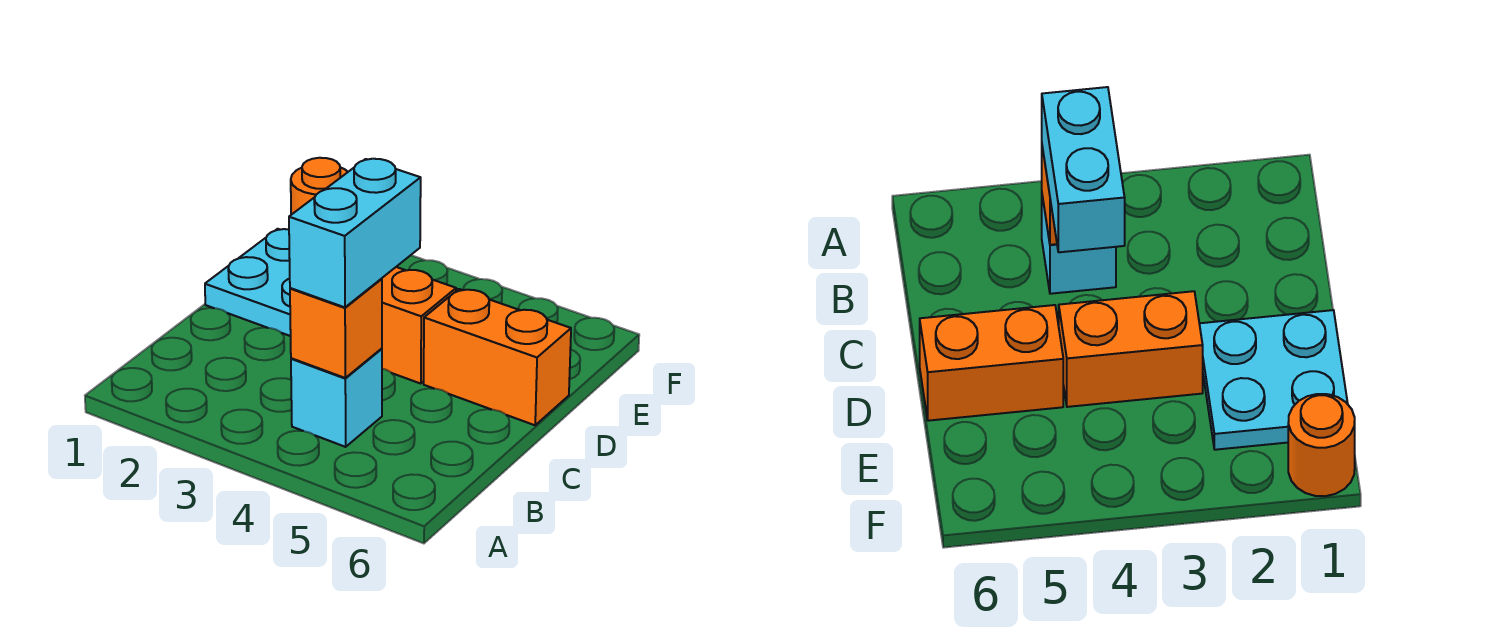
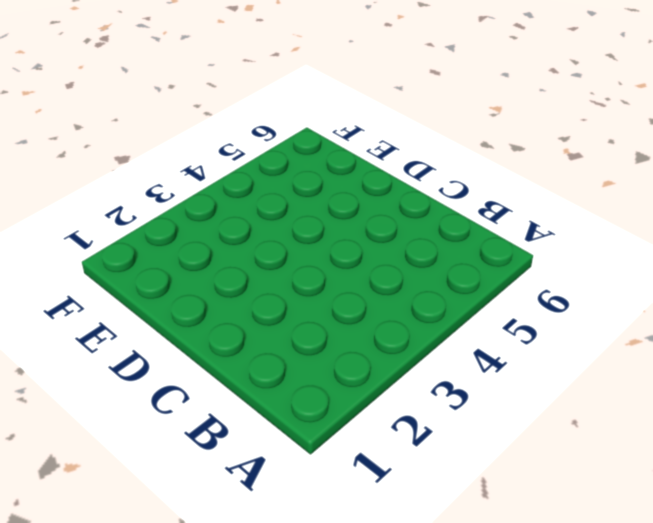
none -> cyan brick B4 level 1
none -> cyan plate D1:E2 level 1

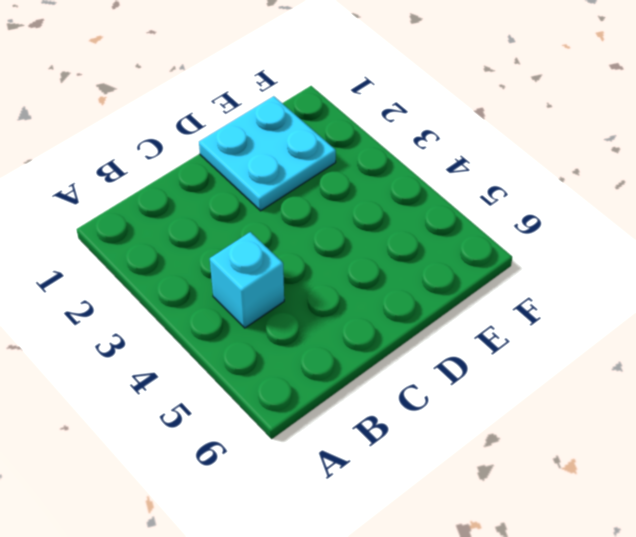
none -> orange brick D3:D4 level 1
none -> orange brick D5:D6 level 1

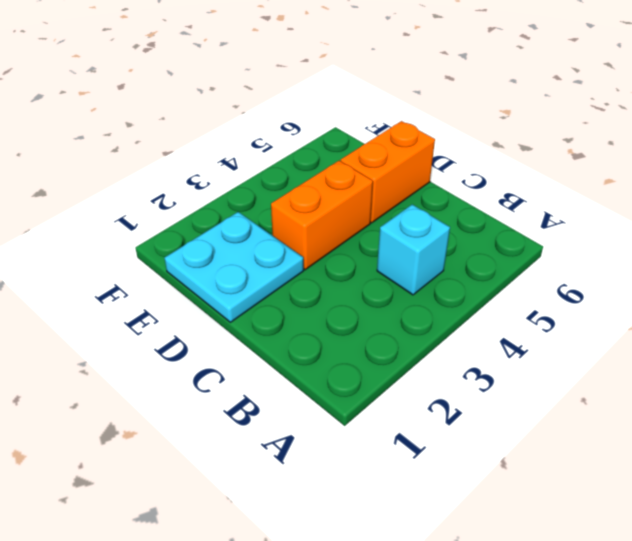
none -> orange round brick F1 level 1
none -> orange brick B4 level 2

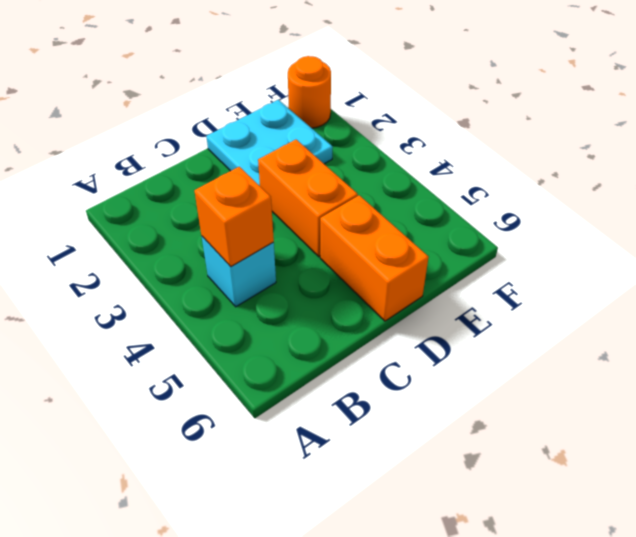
none -> cyan brick B4:C4 level 3

